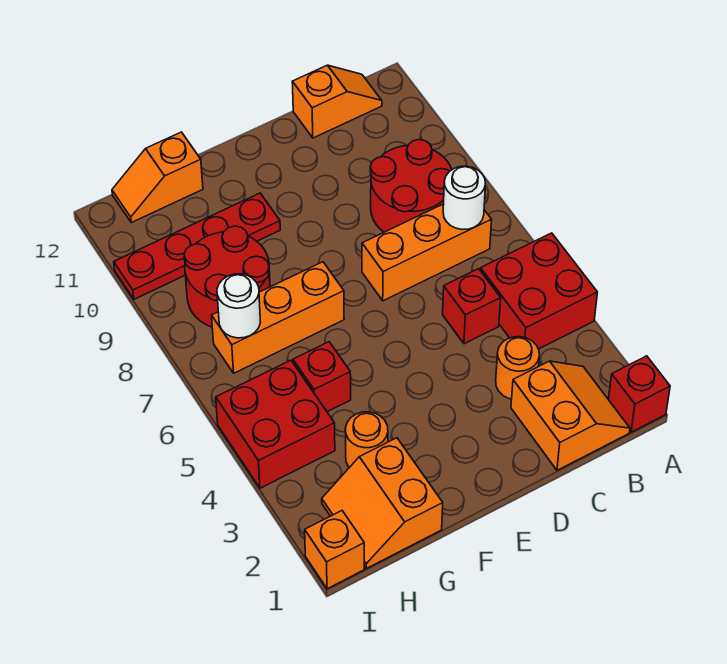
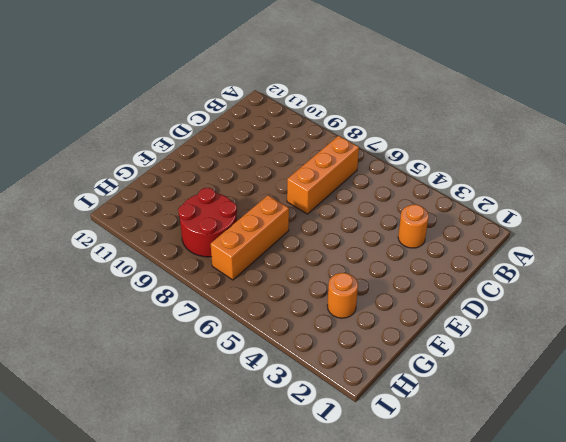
none -> red brick A1 level 1
none -> red brick A4:B5 level 1
none -> orange slope B1:C2 level 1 top C

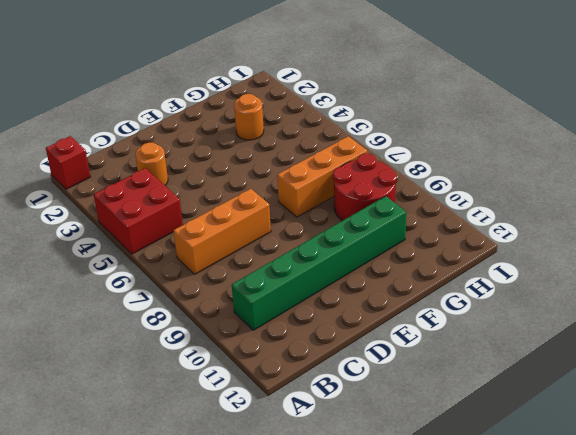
green brick B10:G10 level 1 -> red plate F10:I10 level 1
none -> orange slope B1:C2 level 1 top C
none -> red round brick B8:C9 level 1
none -> orange slope B12:C12 level 1 top C

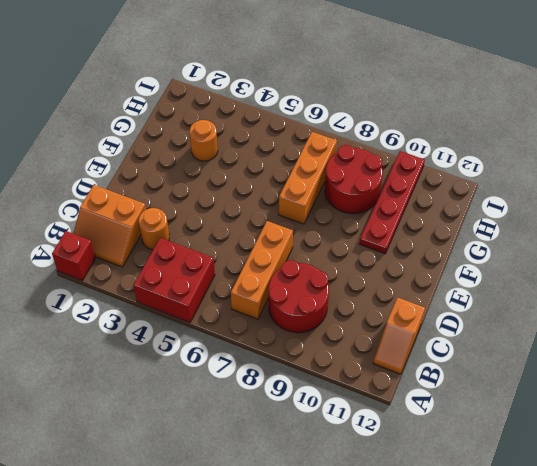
none -> red brick C5 level 1
none -> orange slope G1:H2 level 1 top G
none -> red brick G5 level 1

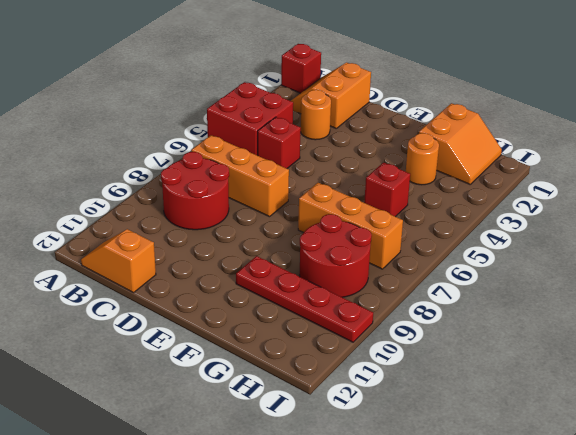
none -> orange slope G12:H12 level 1 top G
none -> red brick H4:I5 level 1
none -> orange brick I1 level 1

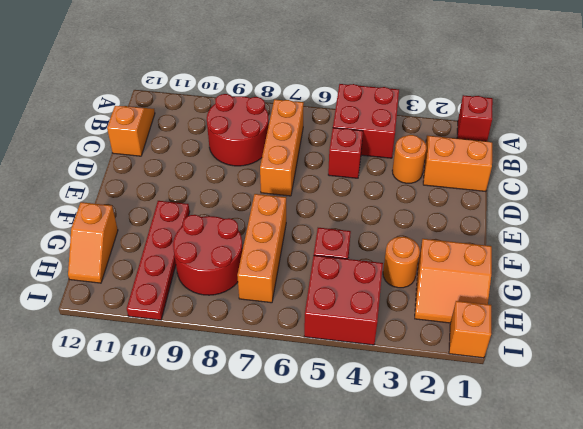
none -> white round brick B7 level 2
none -> white round brick H7 level 2

